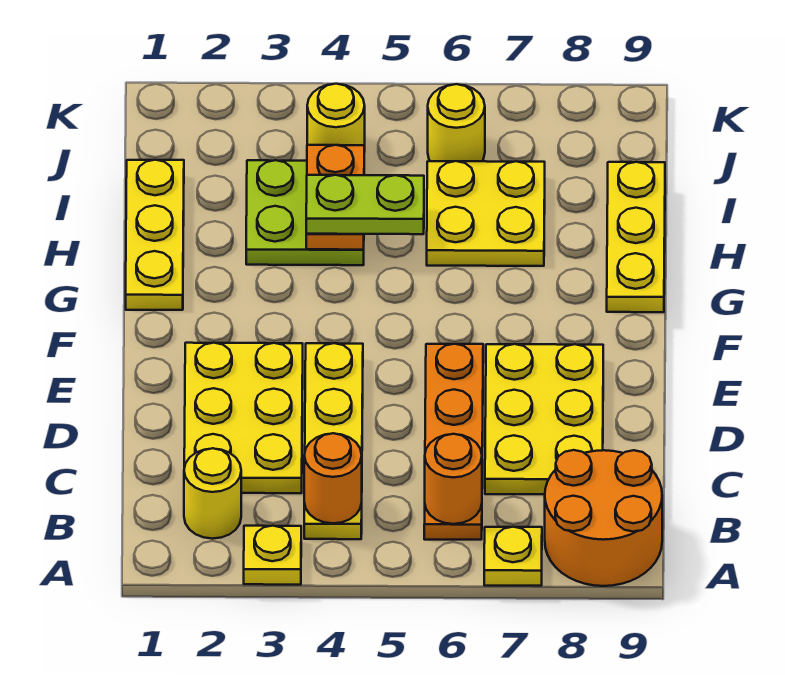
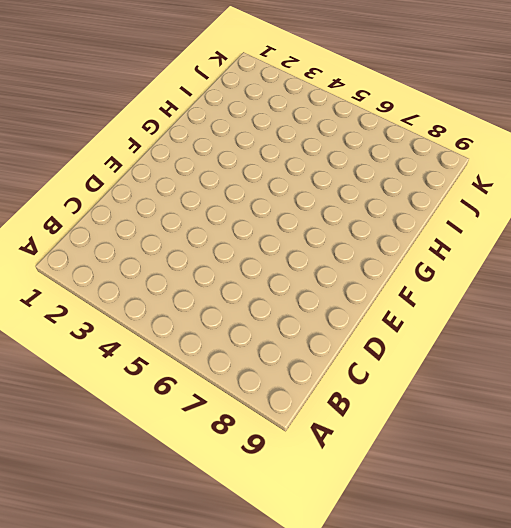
none -> yellow plate A3 level 1
none -> yellow plate A7 level 1
none -> orange round brick A8:B9 level 1

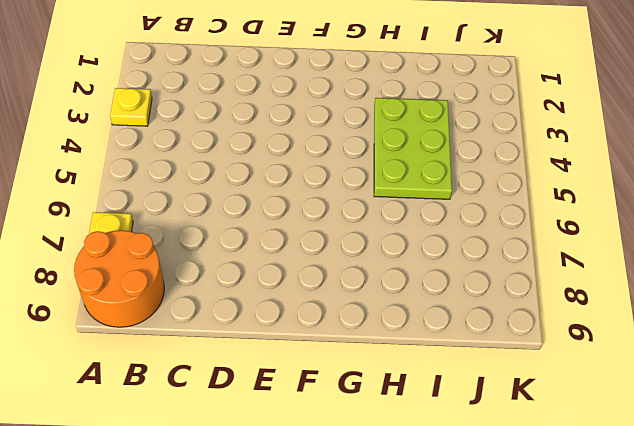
lime plate H3:I5 level 1 -> lime plate H3:I4 level 1
none -> yellow round brick B2 level 1
none -> yellow plate B4:E4 level 1
none -> orange plate B6:E6 level 1

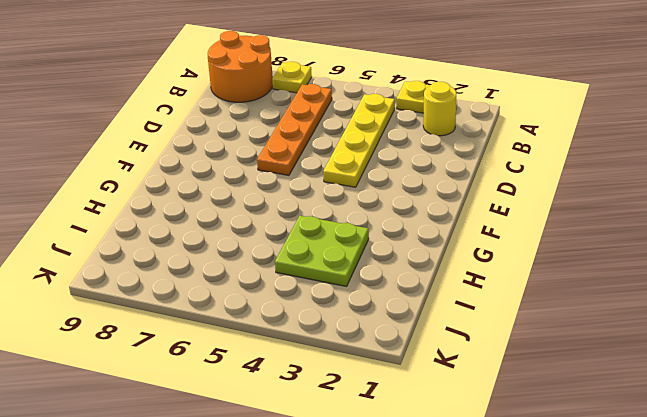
none -> yellow plate C2:E3 level 1
none -> yellow plate C7:E8 level 1
none -> yellow plate G1:I1 level 1

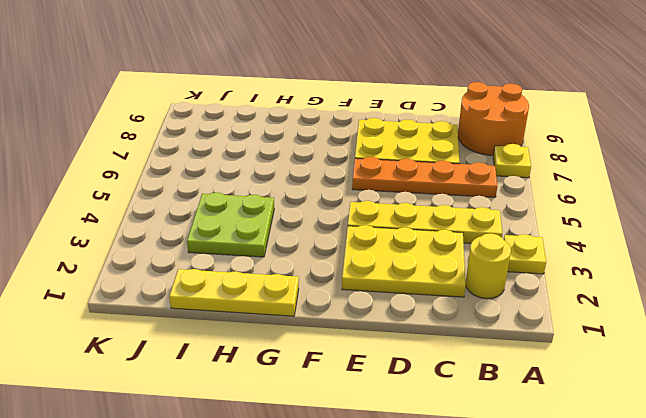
none -> yellow plate G9:I9 level 1
none -> yellow plate H6:I7 level 1
none -> yellow round brick J4 level 1

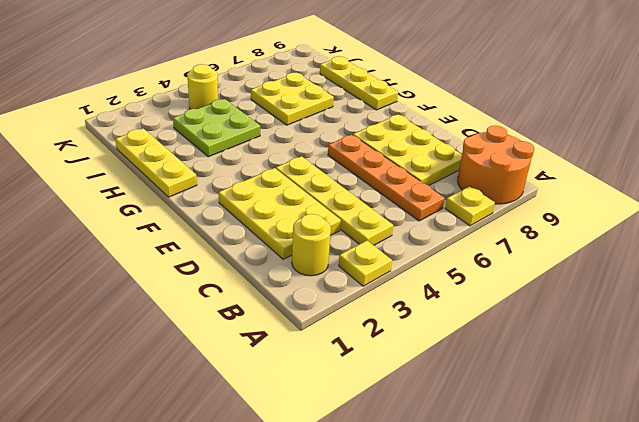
none -> yellow round brick J6 level 1
none -> orange round brick B4 level 2
none -> orange round brick B6 level 2

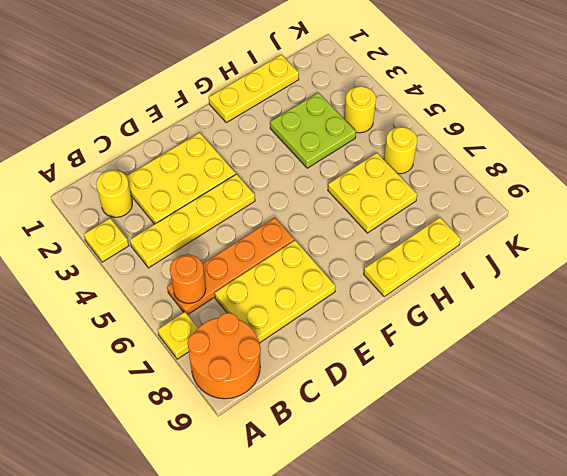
none -> orange round brick B4 level 2
none -> orange plate H4:I4 level 2
none -> lime plate H4:H5 level 3

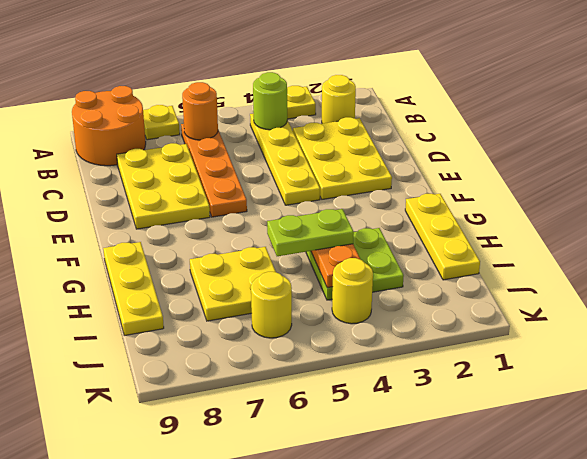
lime round brick B4 level 2 -> orange round brick B4 level 2

